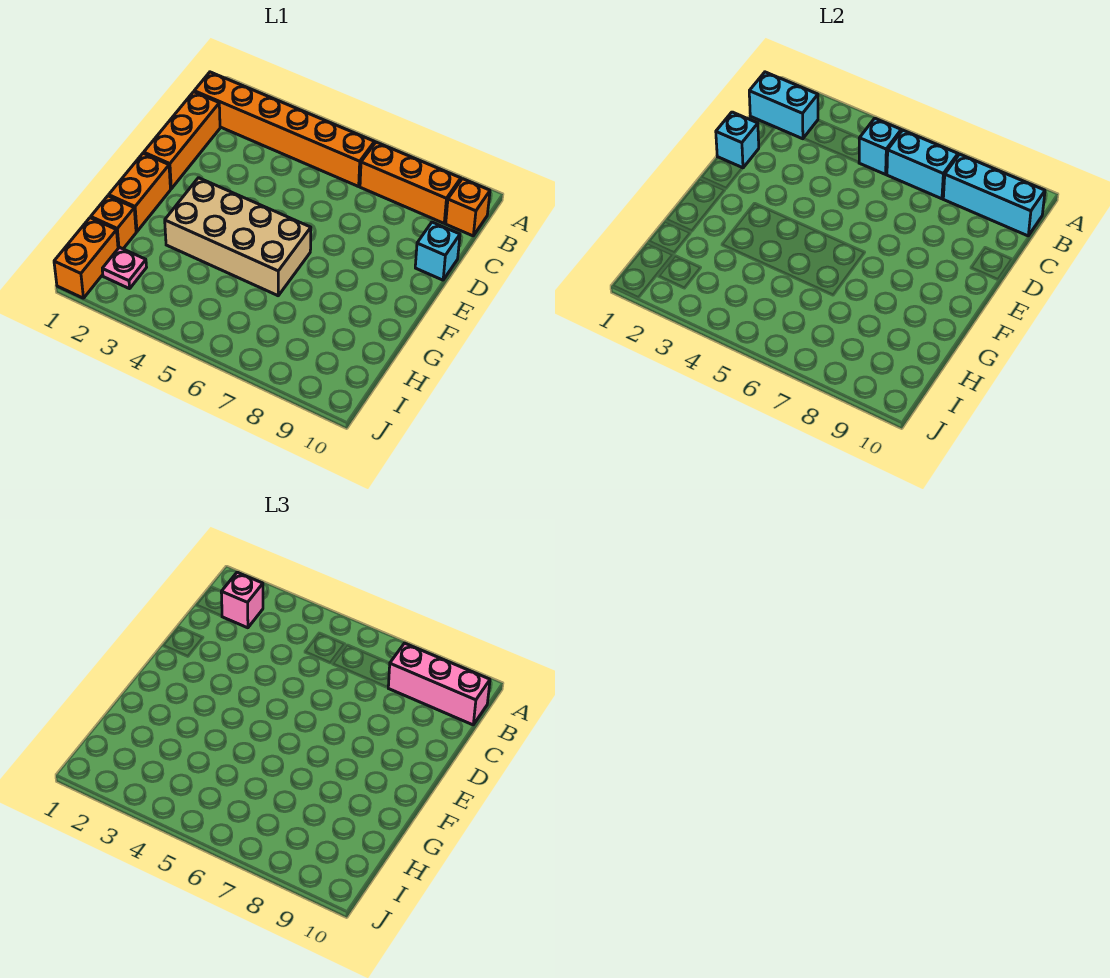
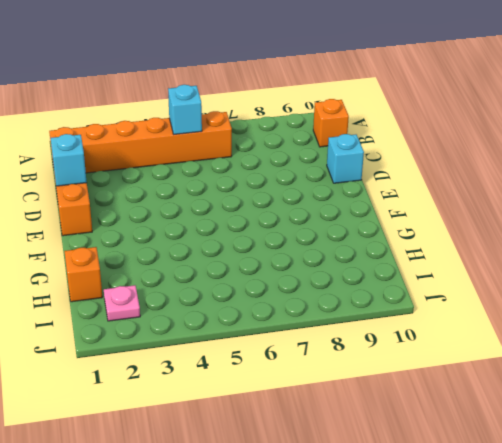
none -> orange brick B7:B9 level 1
none -> orange brick F1:G1 level 1
none -> tan brick F3:G6 level 1

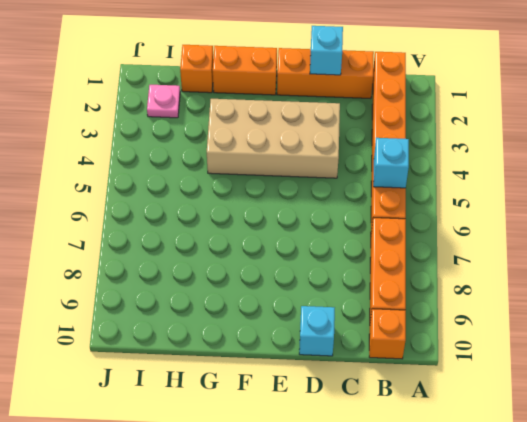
tan brick D3:G4 level 1 -> tan brick F3:G6 level 1
none -> orange brick I1:J1 level 1
none -> cyan brick B1:B2 level 2
none -> cyan brick B6:B7 level 2

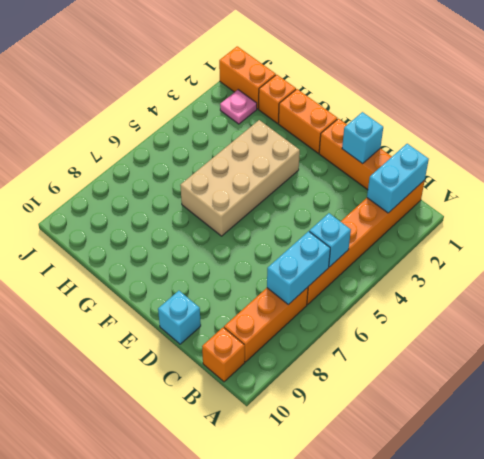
none -> cyan brick B8:B10 level 2
none -> pink brick B2 level 3
none -> pink brick B8:B10 level 3

